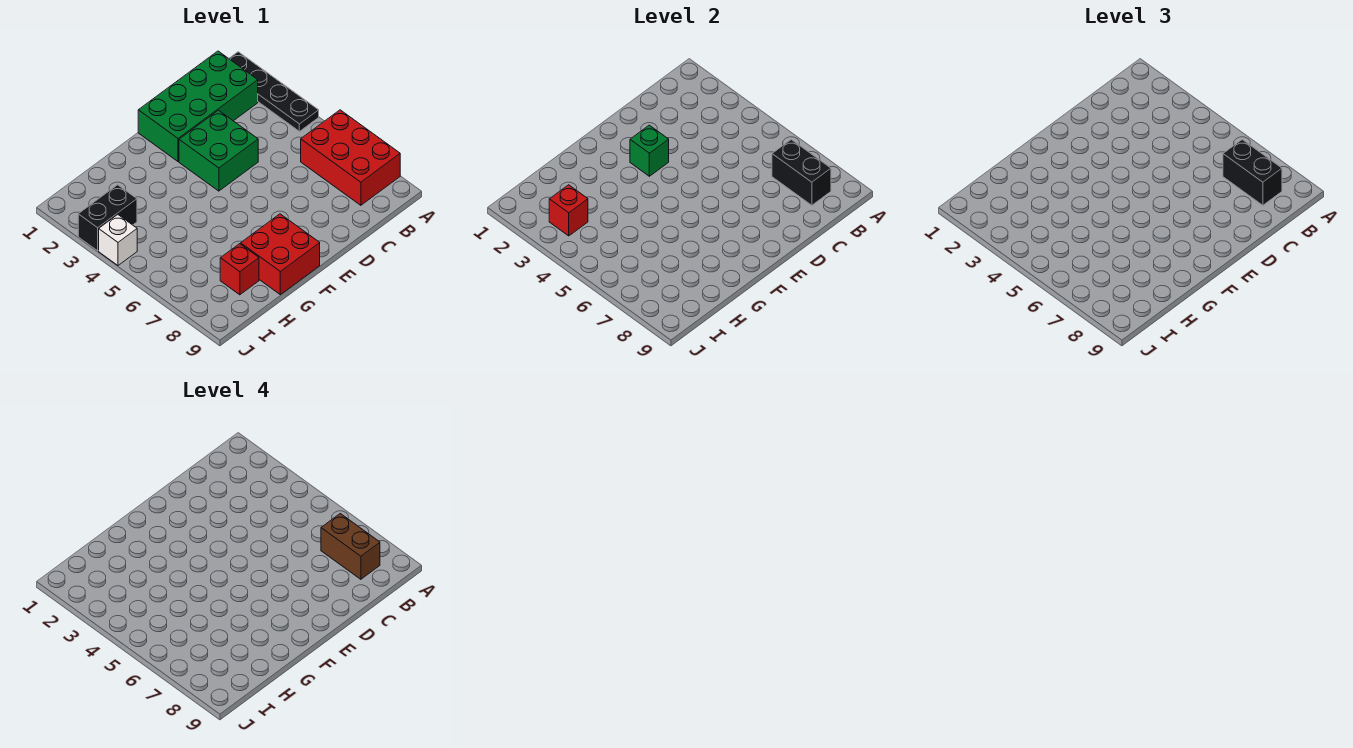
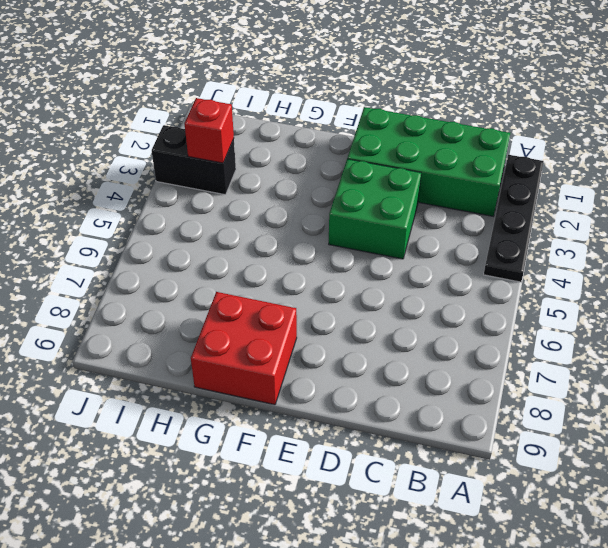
none -> red brick A6:B8 level 1
none -> red brick H8 level 1
none -> white brick J4 level 1

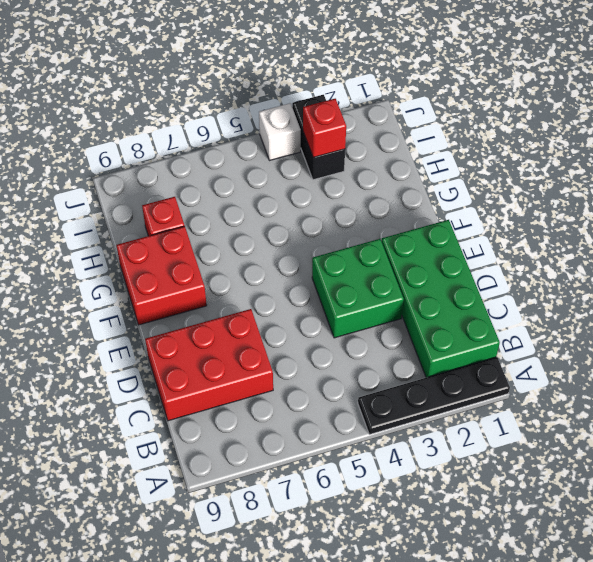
red brick C7:D9 level 1 -> red brick A6:B8 level 1
none -> black brick B7:B8 level 2
none -> green brick E3 level 2
none -> black brick B7:B8 level 3

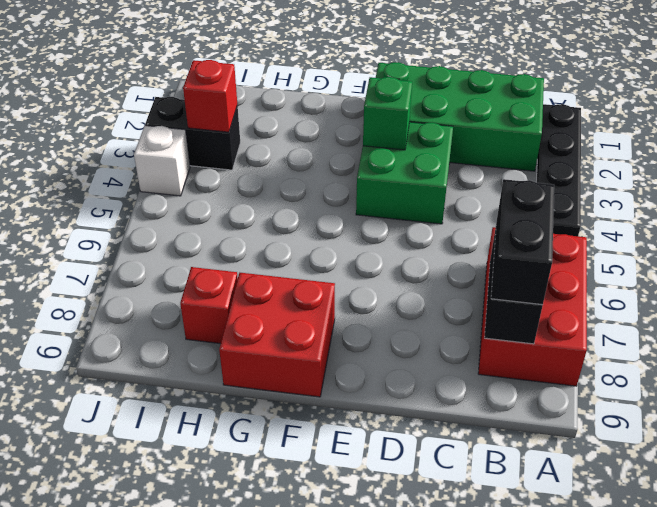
none -> brown brick B7:B8 level 4

